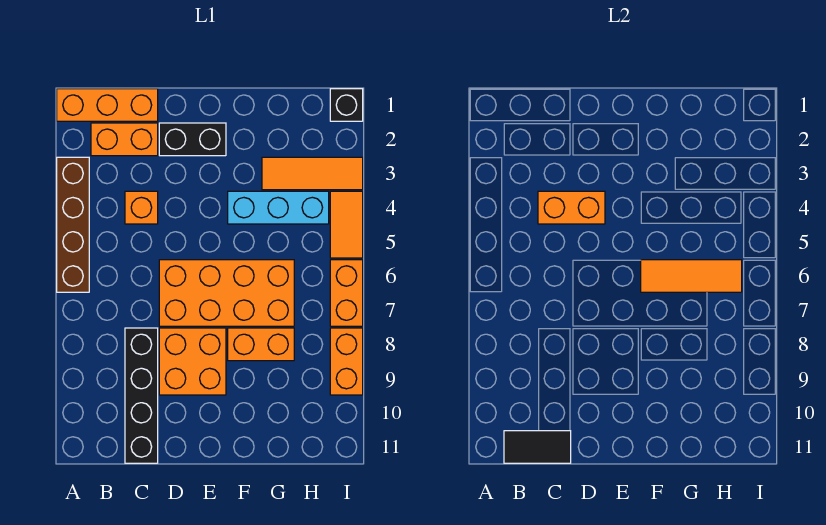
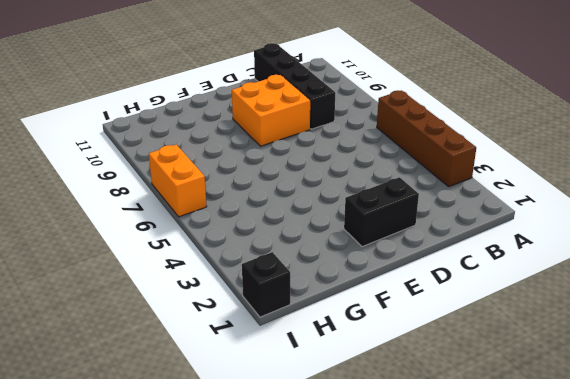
none -> orange brick A1:C1 level 1
none -> orange brick B2:C2 level 1
none -> orange brick C4 level 1

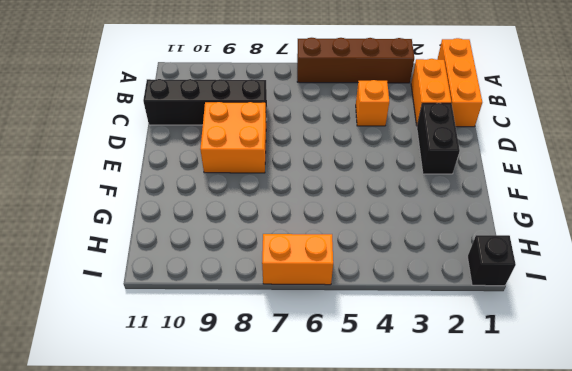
none -> orange brick D6:G7 level 1
none -> cyan brick F4:H4 level 1
none -> orange brick F8:G8 level 1

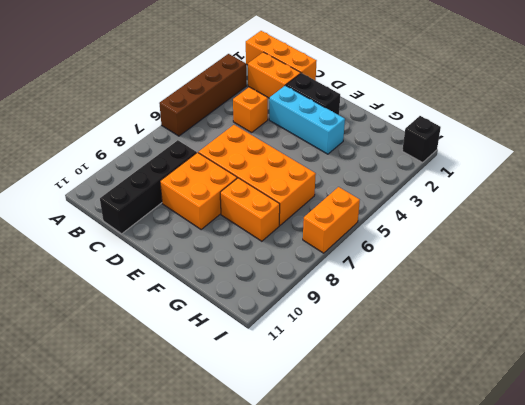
cyan brick D3:F3 level 1 -> cyan brick F4:H4 level 1
none -> orange tile G3:I3 level 1
none -> orange tile I4:I5 level 1
none -> orange brick I8:I9 level 1

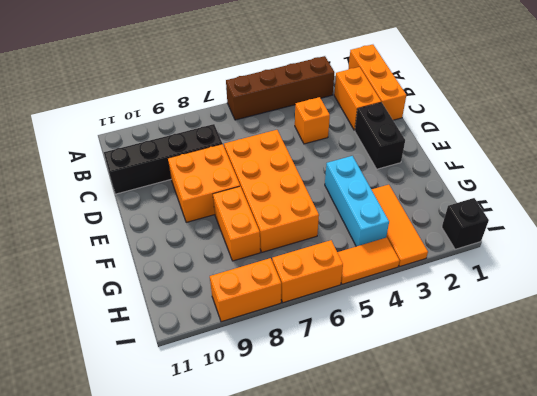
none -> black tile B11:C11 level 2
none -> orange brick C4:D4 level 2
none -> orange tile F6:H6 level 2

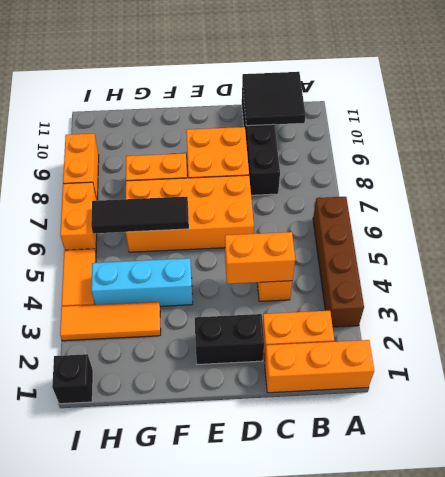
black tile B10:C11 level 2 -> black tile B11:C11 level 2
black tile F6:H6 level 2 -> orange tile F6:H6 level 2

